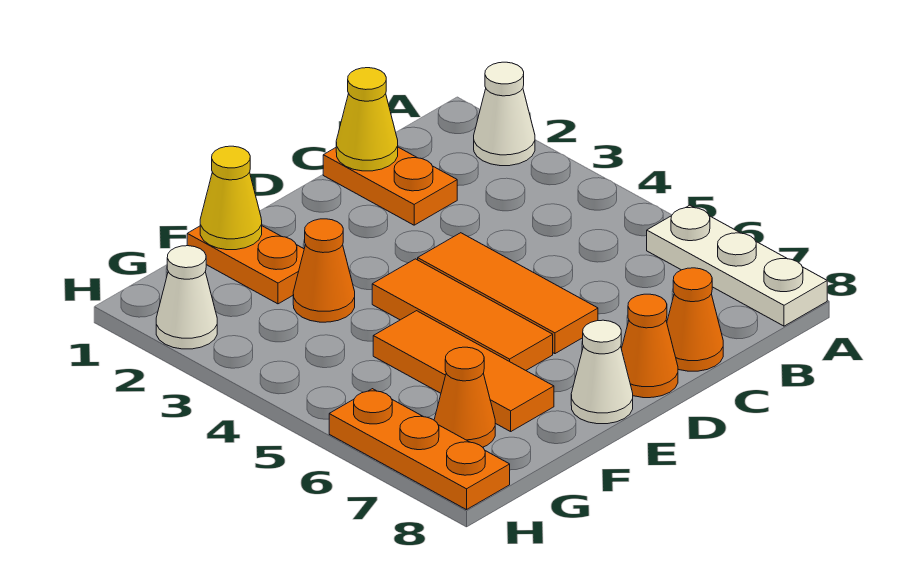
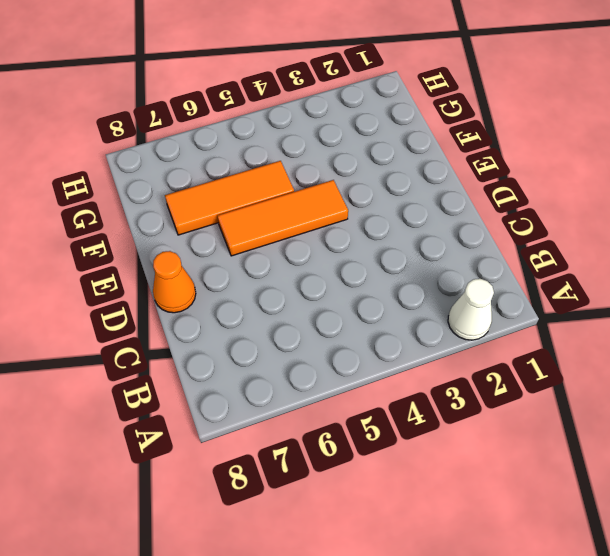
none -> white plate A6:A8 level 1
none -> orange plate C1:C2 level 1
none -> orange cone C8 level 1

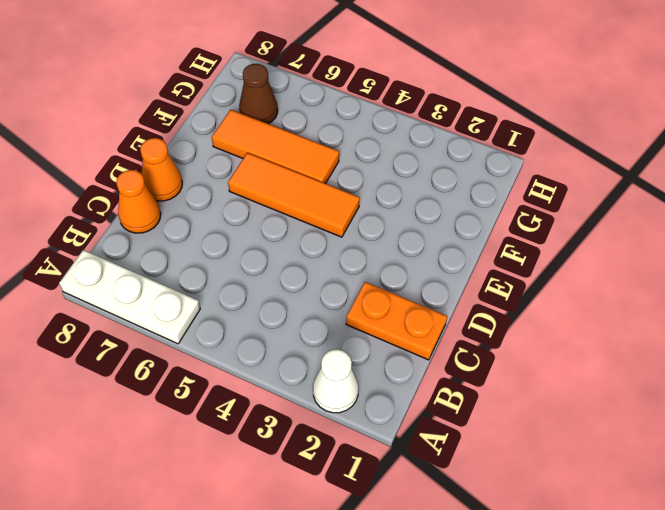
brown cone G7 level 1 -> orange cone G7 level 1
none -> orange tile D4:D6 level 1
none -> white cone E8 level 1
none -> orange plate F1:F2 level 1

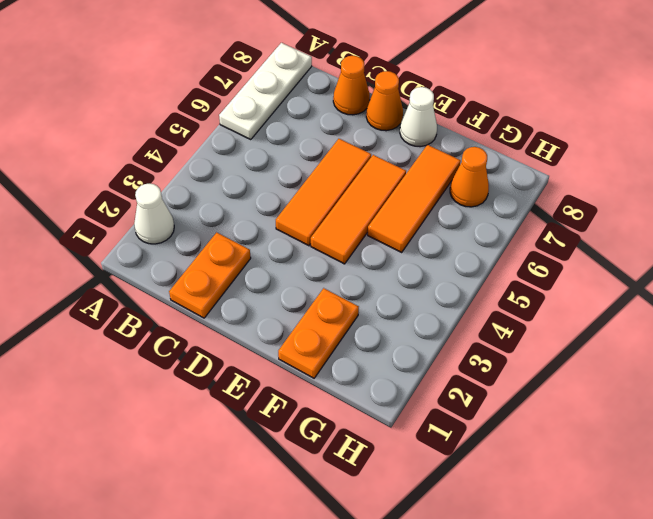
none -> orange cone F3 level 1
none -> white cone H2 level 1
none -> orange plate H6:H8 level 1

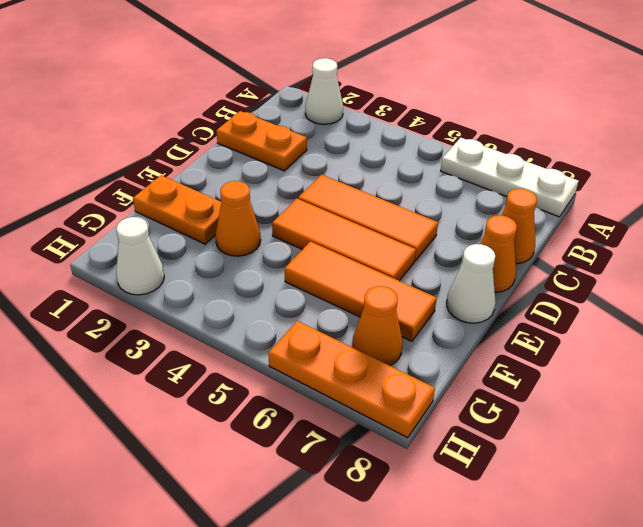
none -> yellow cone C1 level 2
none -> yellow cone F1 level 2

